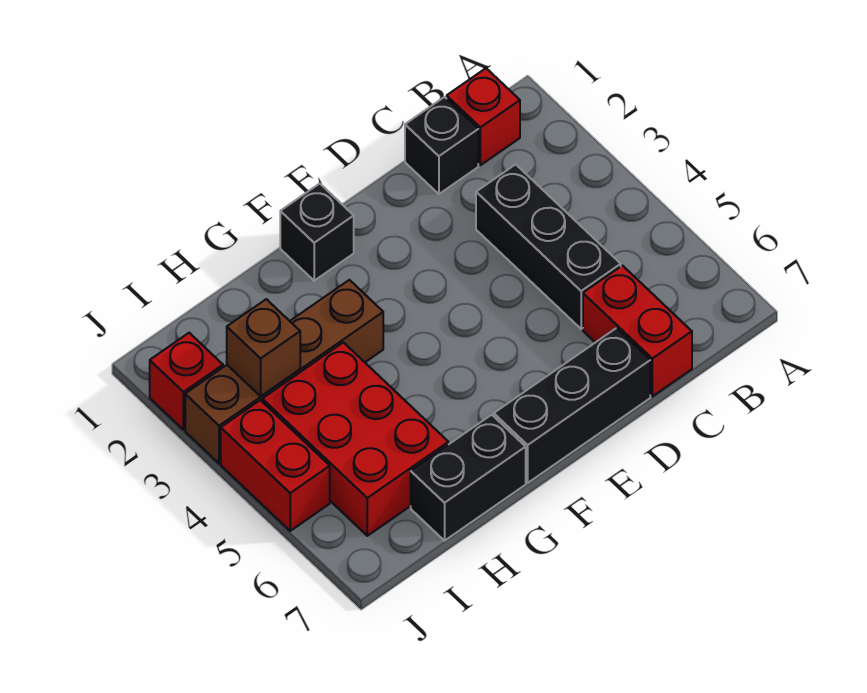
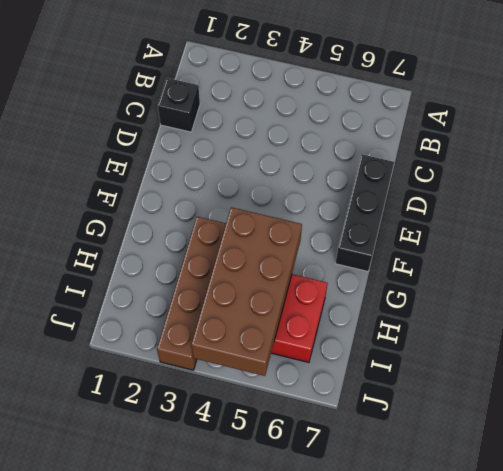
brown brick G4:J5 level 2 -> none
none -> red brick B1 level 1
none -> black brick C3:C5 level 1
none -> red brick C6:C7 level 1

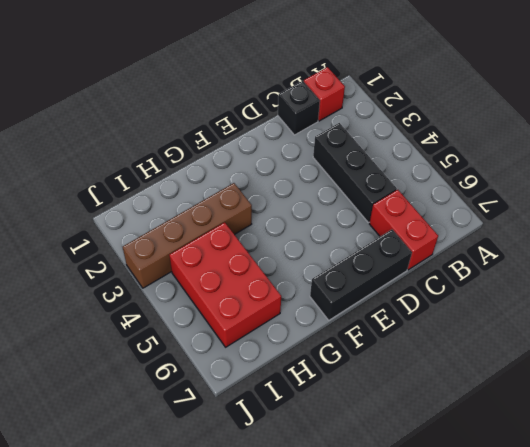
none -> black brick F1 level 1
none -> black brick G7:H7 level 1
none -> red brick J2 level 1

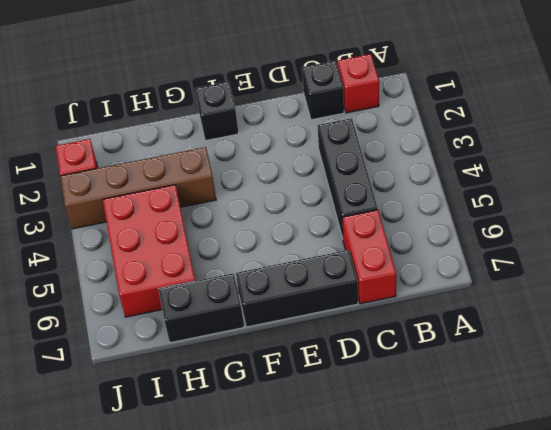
none -> red brick J4:J5 level 1
none -> brown brick I3 level 2

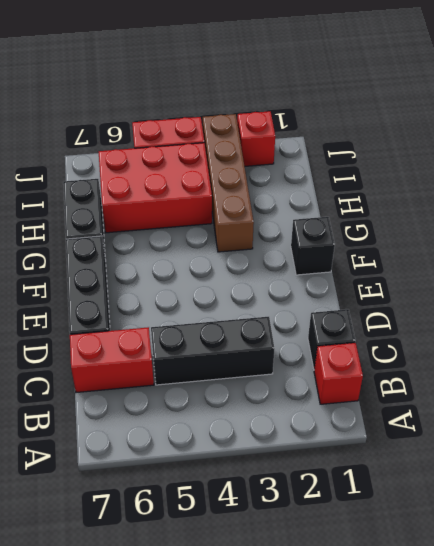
none -> brown brick I3 level 2

